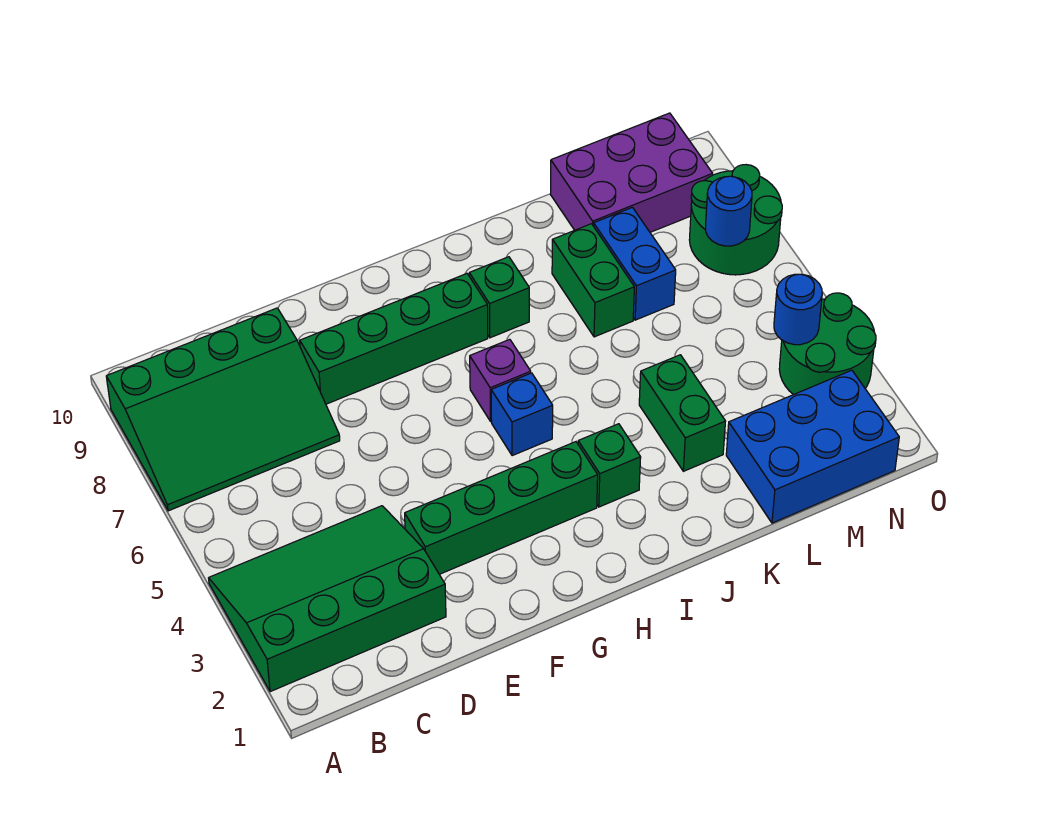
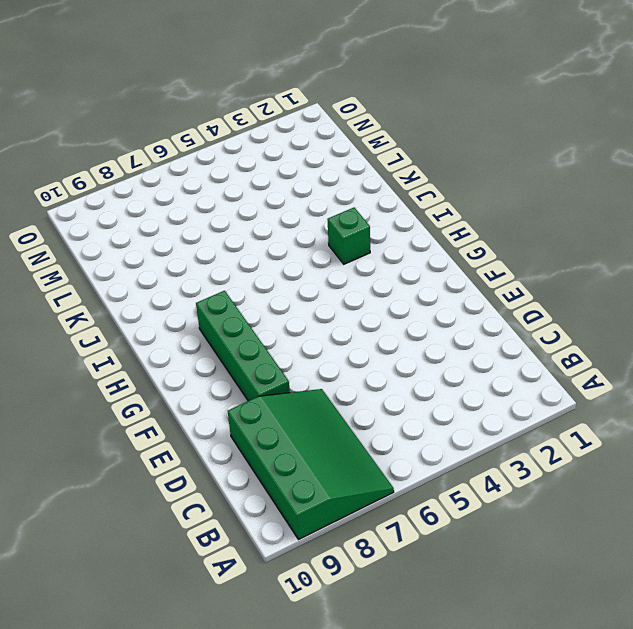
none -> green slope A2:D4 level 1 top 2
none -> green brick E3:H3 level 1
none -> blue brick H5 level 1

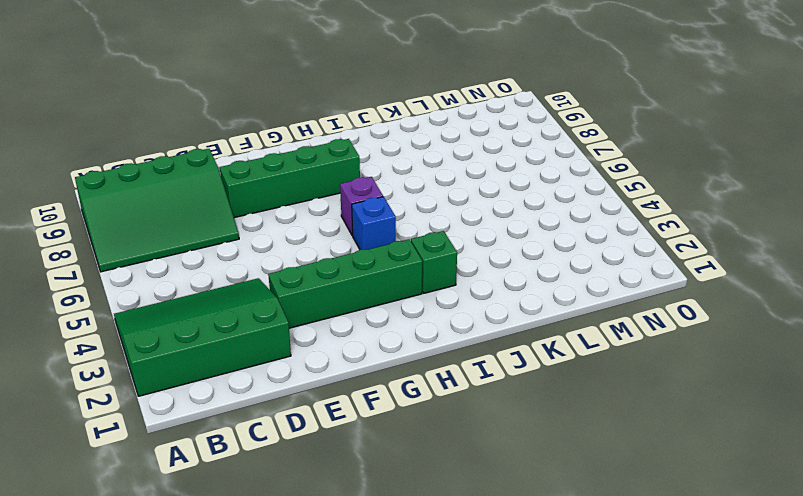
none -> green brick I8 level 1
none -> green brick K3:K4 level 1
none -> green brick K7:K8 level 1

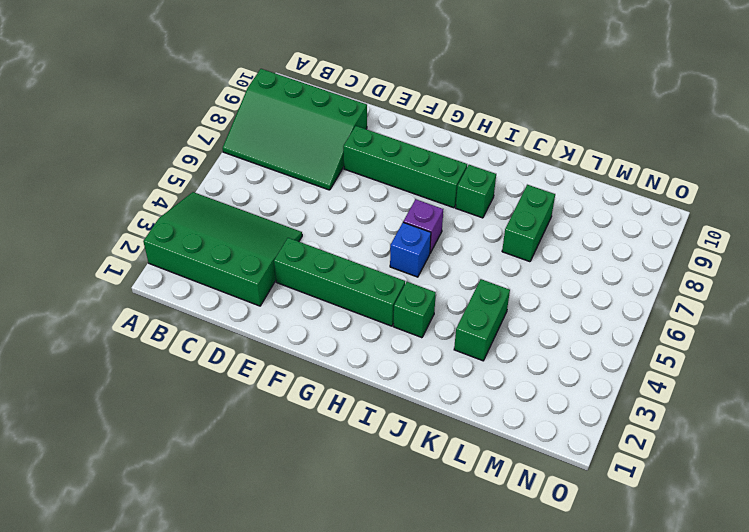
none -> blue brick L1:N2 level 1
none -> blue brick L7:L8 level 1
none -> purple brick L9:N10 level 1

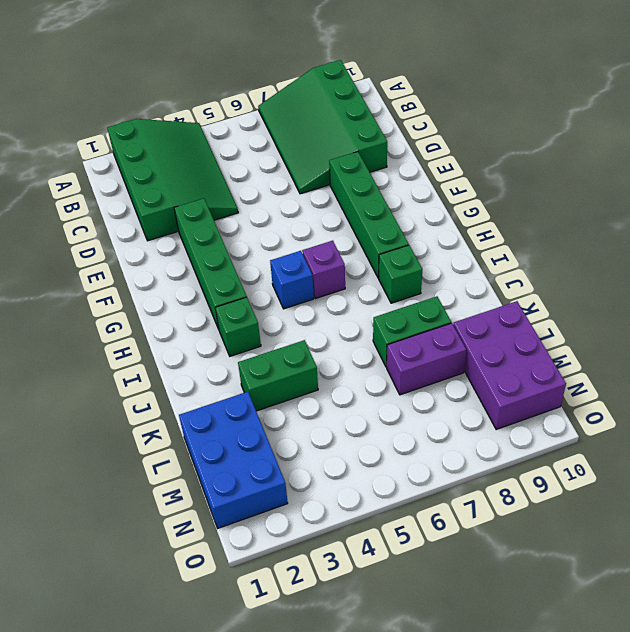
purple brick L7:L8 level 1 -> blue brick L7:L8 level 1
none -> green round brick N3:O4 level 1
none -> green round brick N7:O8 level 1
none -> blue round brick N4 level 2

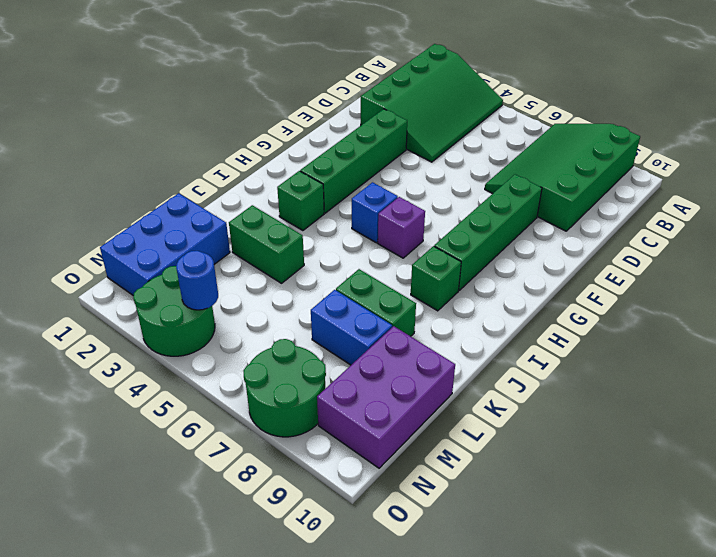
none -> blue round brick N7 level 2

